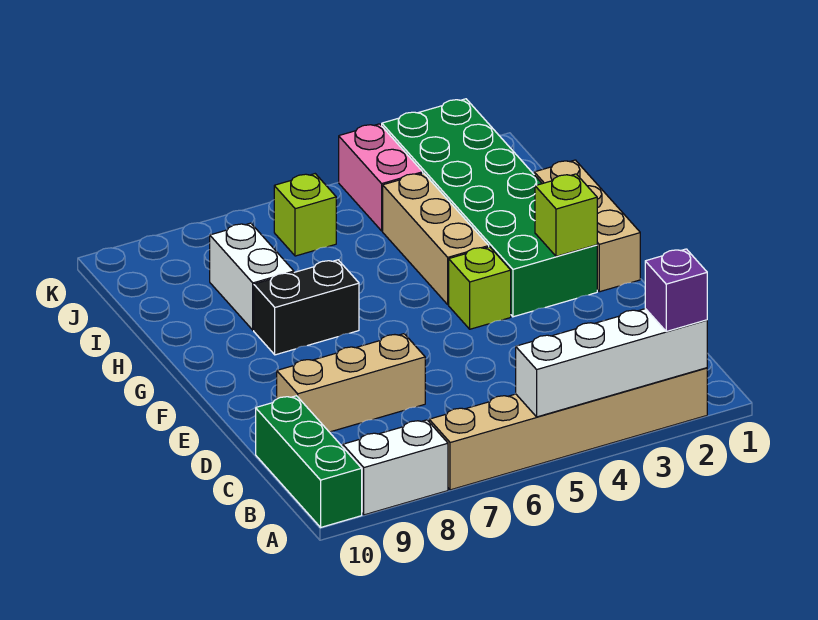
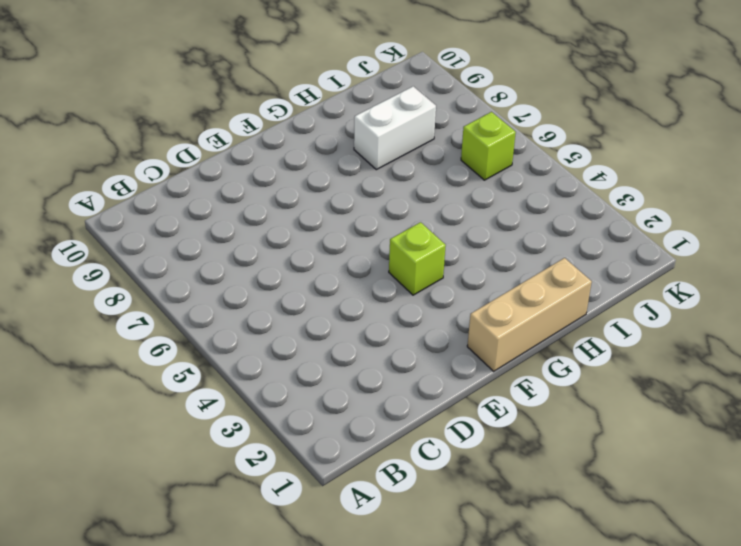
none -> tan brick A2:A7 level 1
none -> white brick A8:A9 level 1
none -> green brick A10:C10 level 1

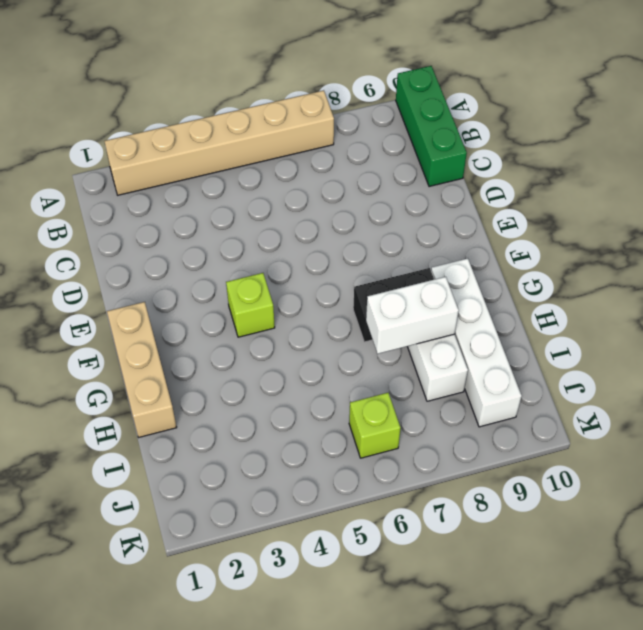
white brick G9:J9 level 1 -> white brick A2:A5 level 2
white brick H7:H8 level 2 -> white brick A8:A9 level 1
none -> tan brick D7:D9 level 1
none -> green brick F2:K3 level 1
none -> tan brick G4:I4 level 1

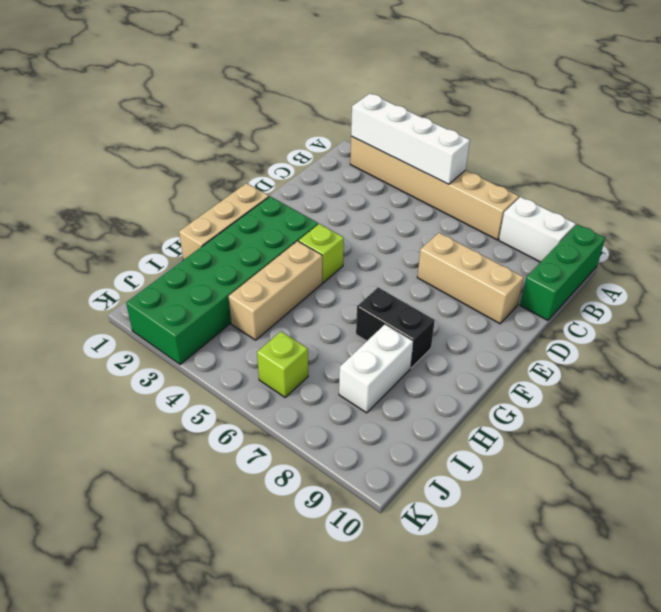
none -> pink brick J4:K4 level 1
none -> lime brick F2 level 2
none -> purple brick A2 level 3

